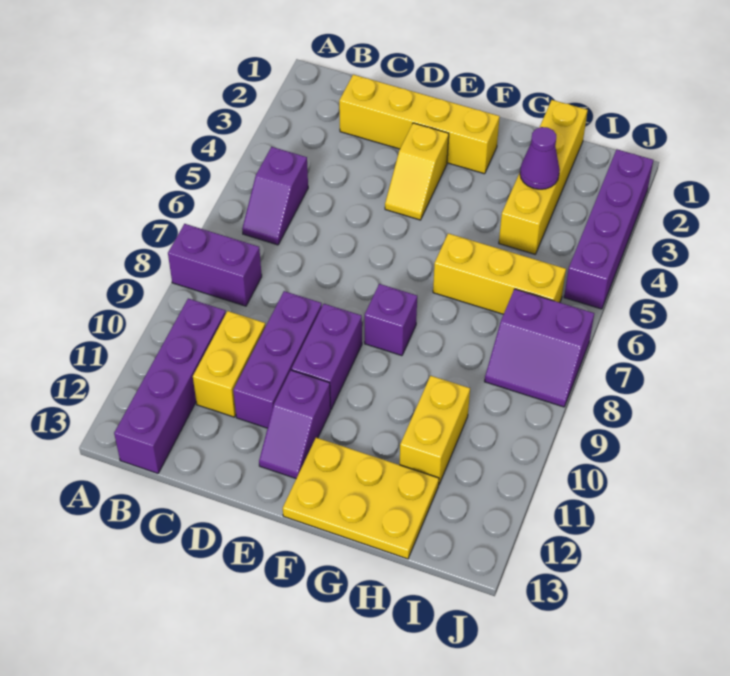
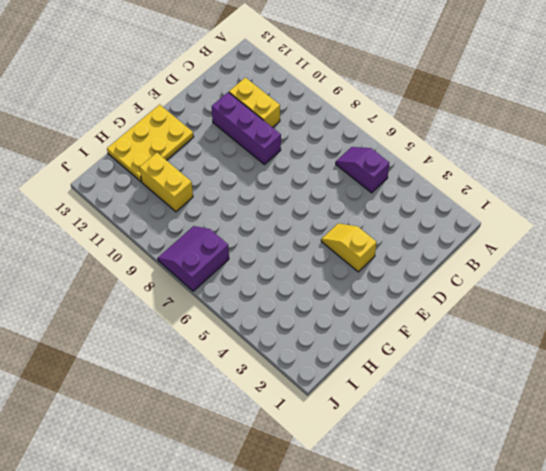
none -> purple brick A8:B8 level 1
none -> purple brick B10:B13 level 1
none -> yellow brick C2:F2 level 1

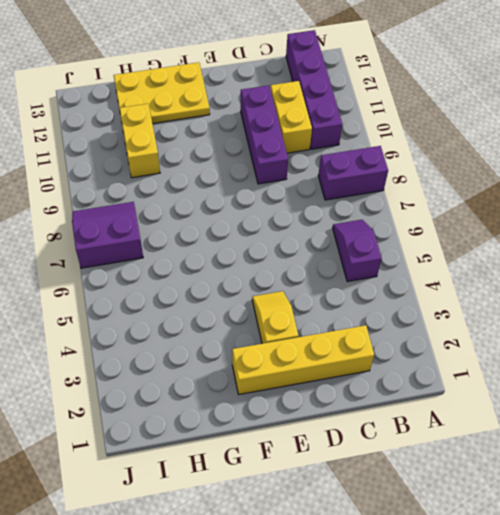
none -> purple brick E9:E10 level 1
none -> purple slope E11:E12 level 1 top 11
none -> purple brick F8 level 1

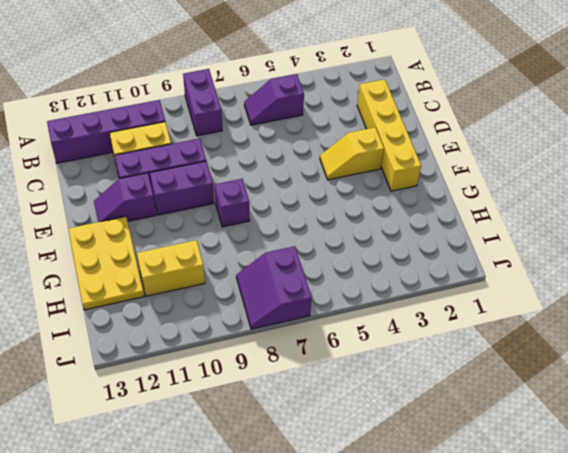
none -> yellow brick G6:I6 level 1
none -> yellow brick H1:H4 level 1
none -> purple brick J2:J5 level 1

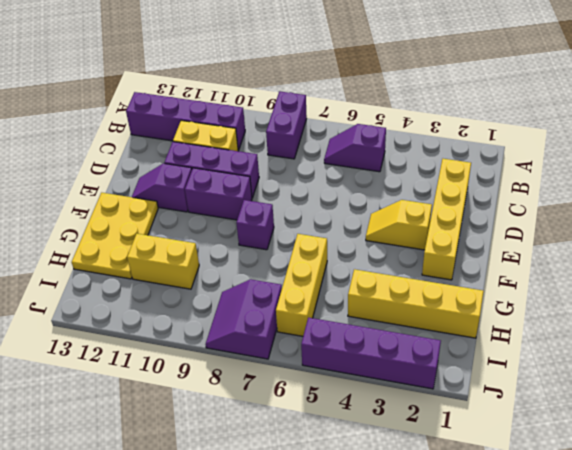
none -> purple cone H3 level 2

